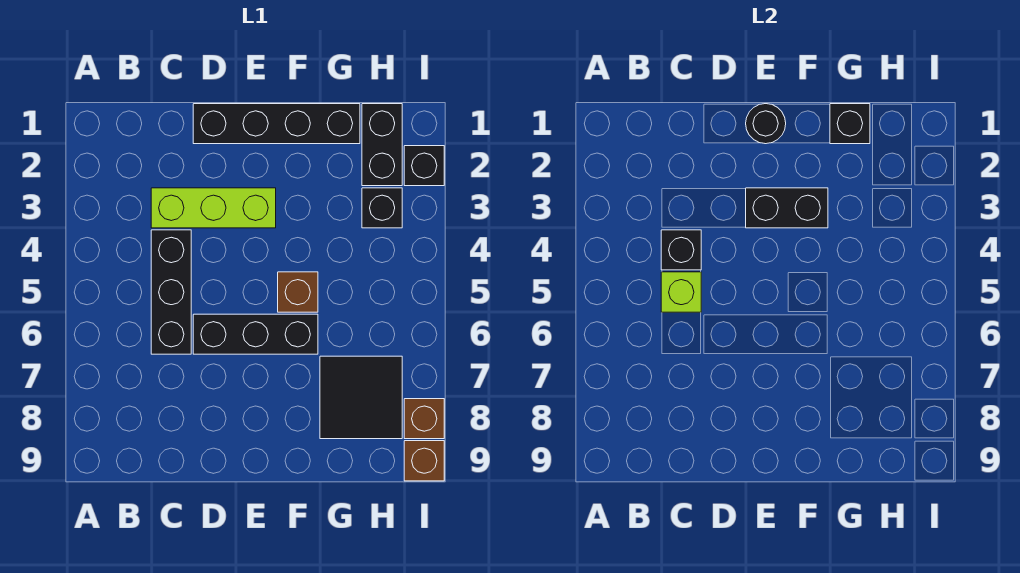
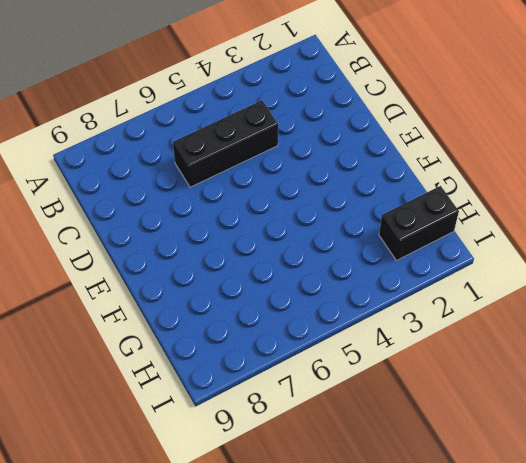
none -> lime brick C3:E3 level 1
none -> black brick D1:G1 level 1
none -> black brick D6:F6 level 1

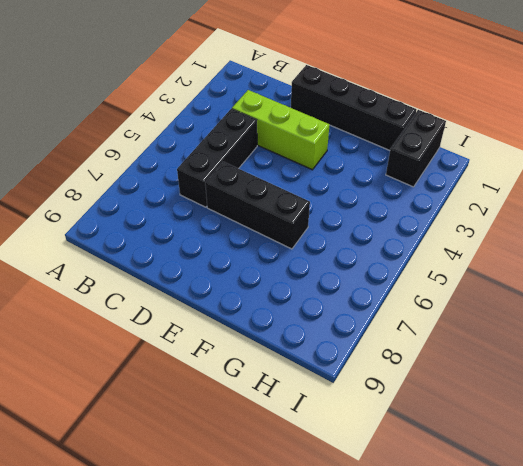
none -> brown brick F5 level 1
none -> black tile G7:H8 level 1
none -> black brick H3 level 1

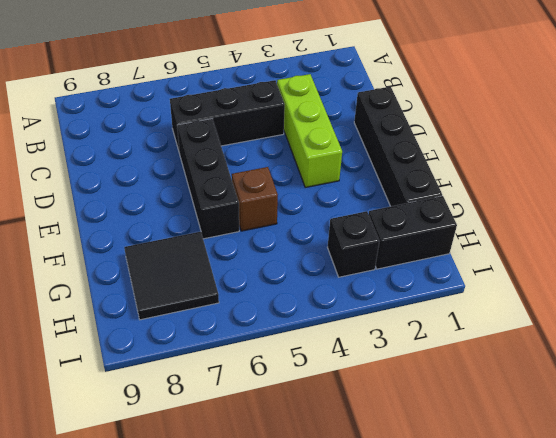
none -> black brick I2 level 1
none -> brown brick I8 level 1
none -> brown brick I9 level 1

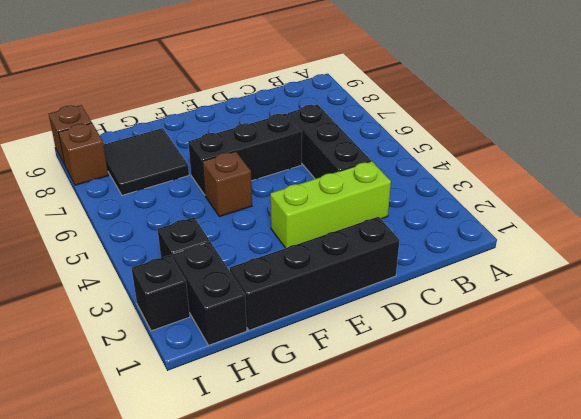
none -> black brick C4 level 2
none -> lime brick C5 level 2
none -> black round brick E1 level 2

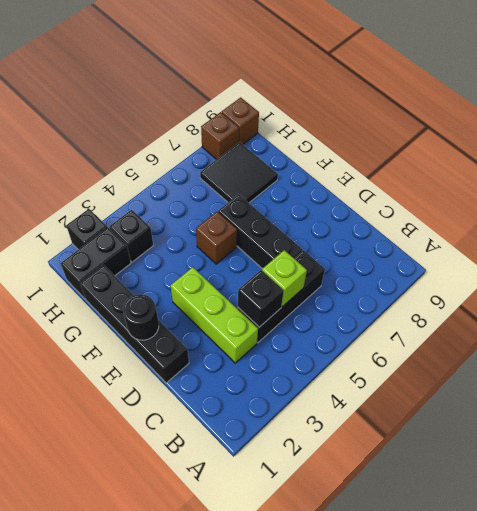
none -> black brick E3:F3 level 2
none -> black brick G1 level 2

